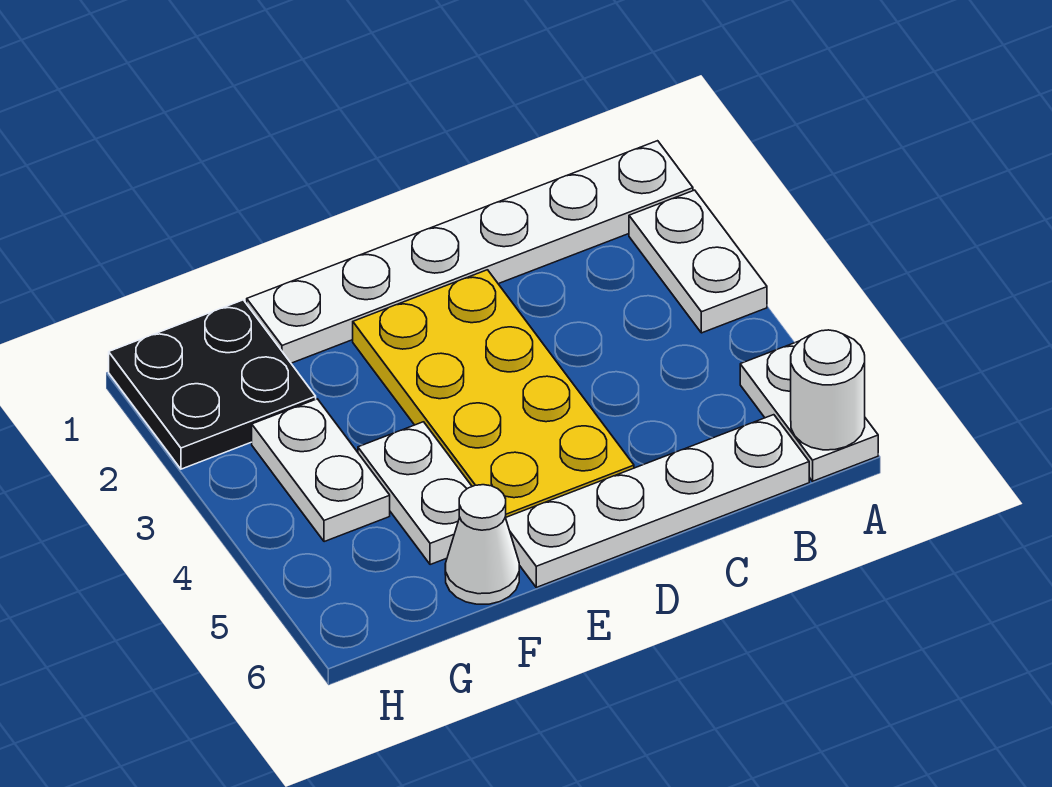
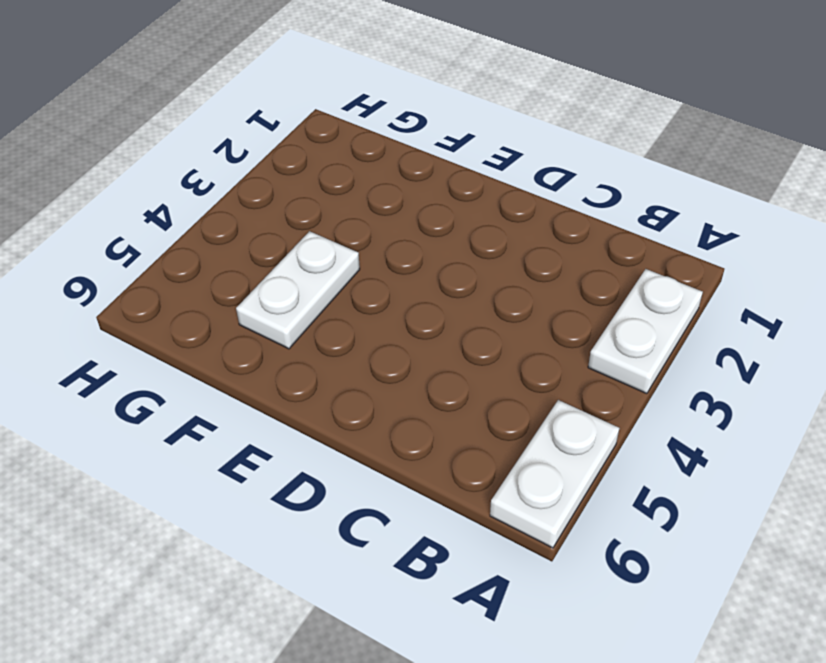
none -> white plate A1:F1 level 1
none -> white plate B6:E6 level 1

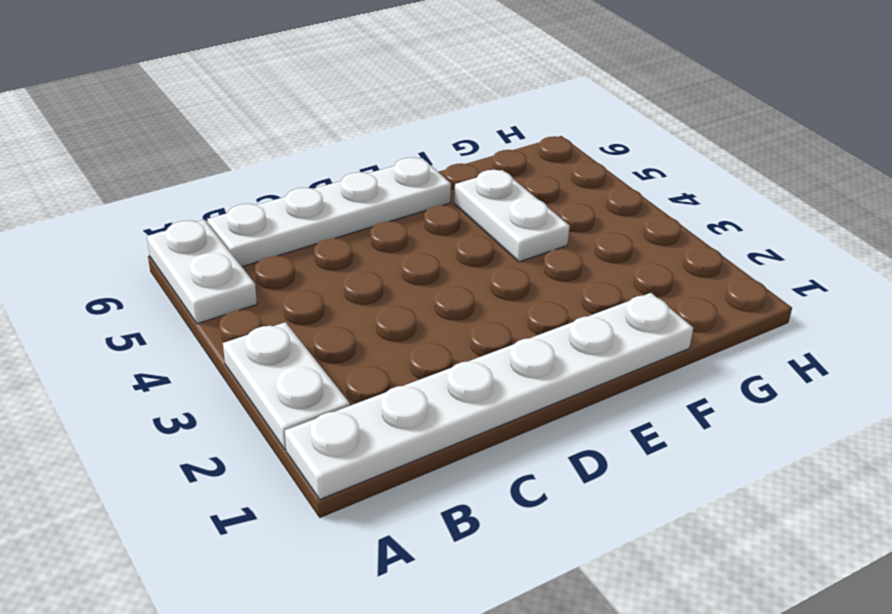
none -> yellow plate D2:E5 level 1
none -> white cone F6 level 1

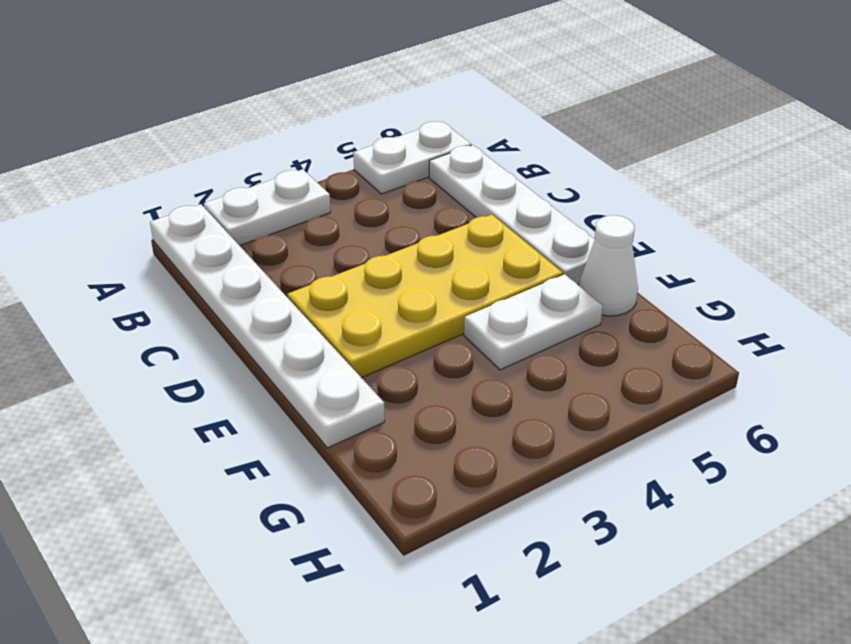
none -> black plate G1:H2 level 1
none -> white plate G3:G4 level 1

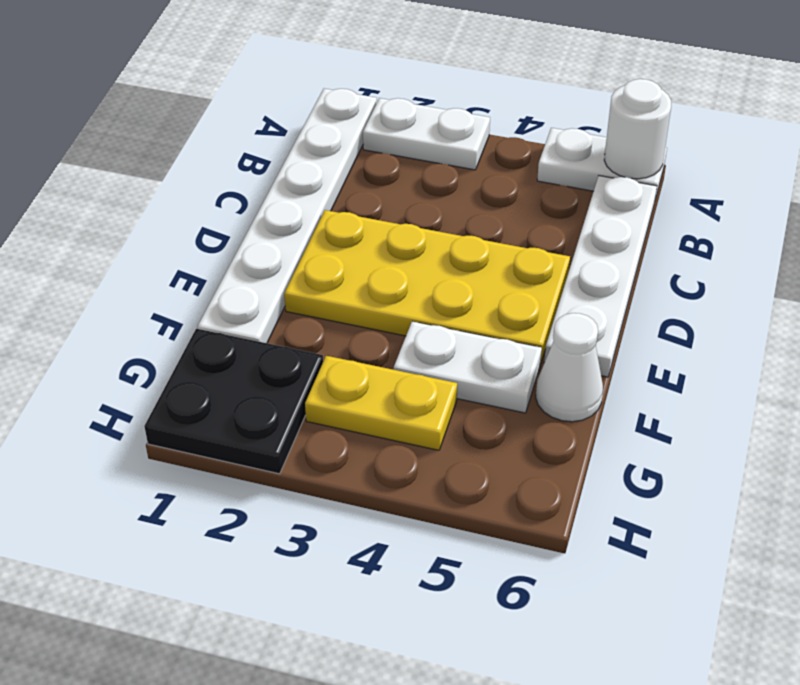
yellow plate G3:G4 level 1 -> white plate G3:G4 level 1

